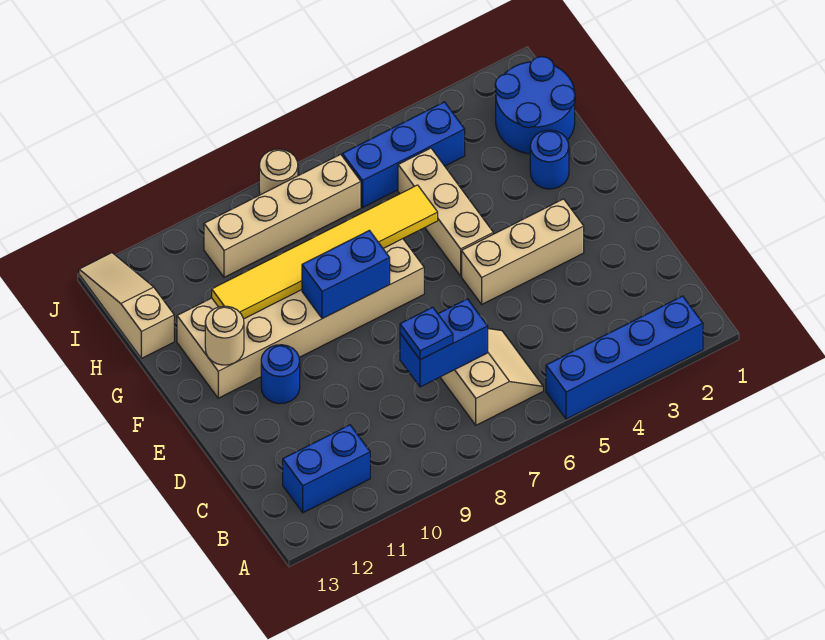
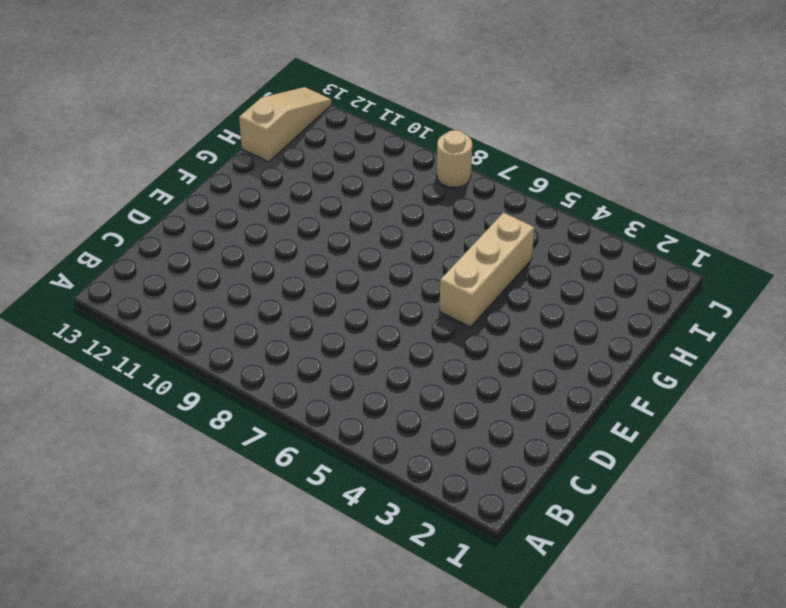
none -> blue brick A2:A5 level 1
none -> tan slope B6:C7 level 1 top 7
none -> blue brick B11:B12 level 1

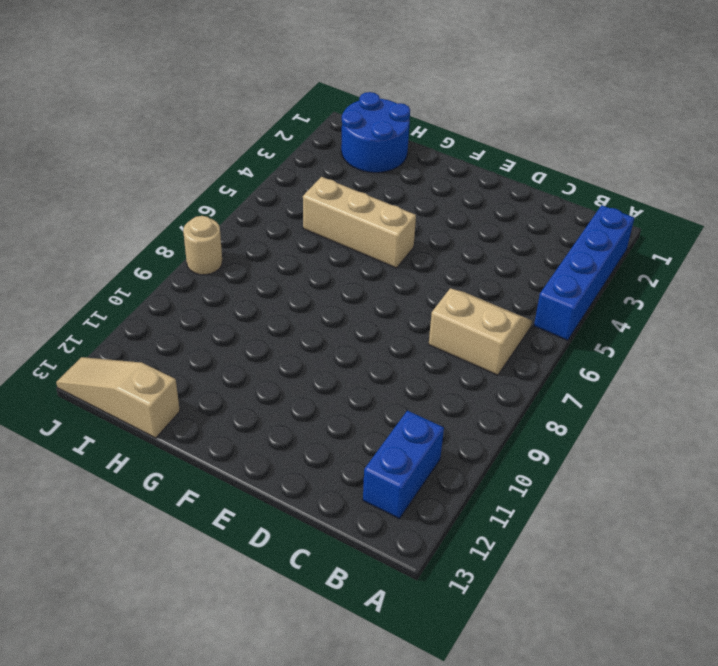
none -> tan brick E3:E5 level 1
none -> blue round brick E11 level 1
none -> tan brick F7:G12 level 1

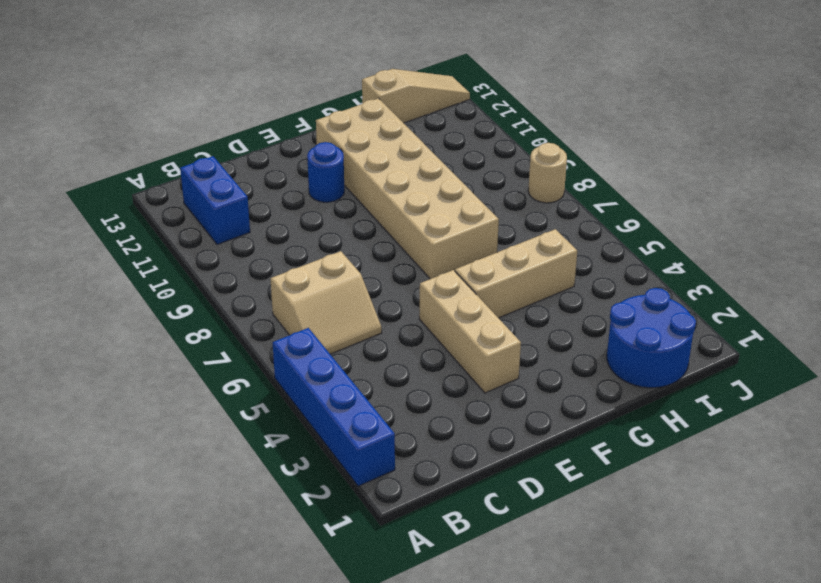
none -> blue round brick G2 level 1
none -> blue brick I4:I6 level 1
none -> tan brick I7:I10 level 1

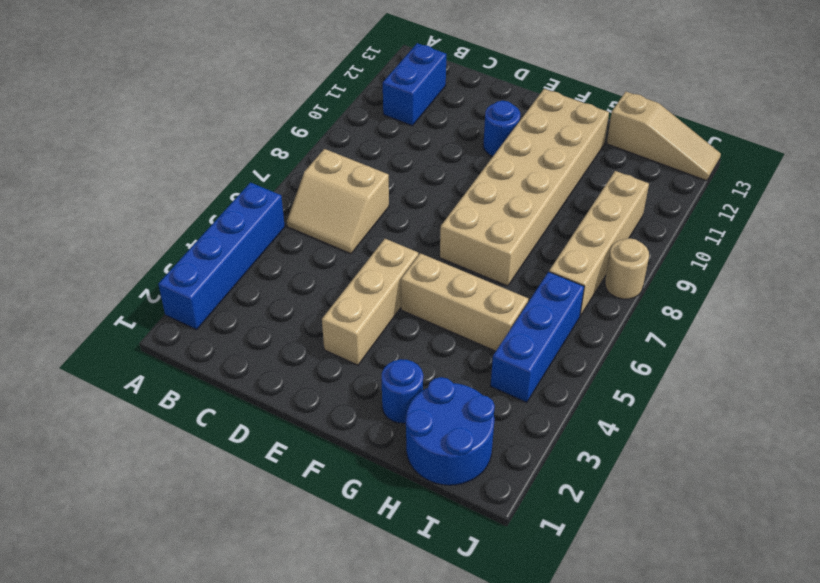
none -> blue brick C7:C8 level 2
none -> blue brick F8:F9 level 2
none -> tan round brick F12 level 2

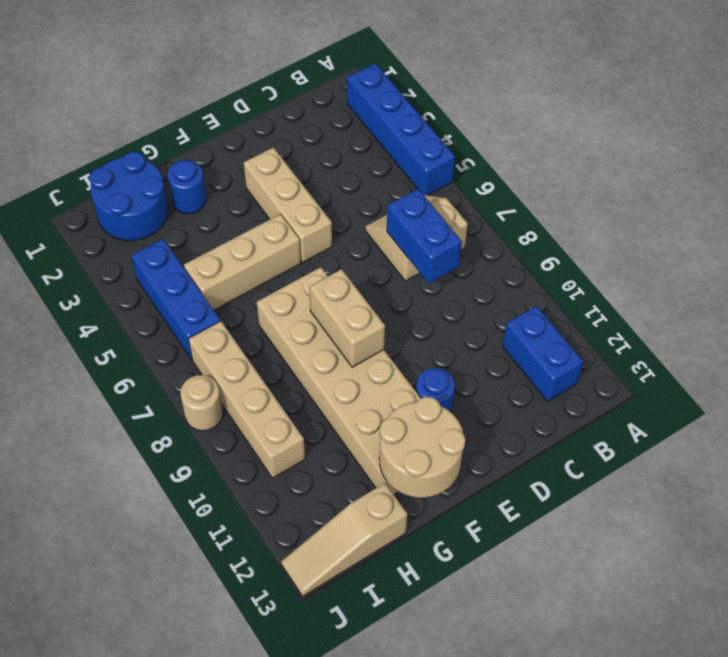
tan brick F8:F9 level 2 -> blue brick F8:F9 level 2
tan round brick F12:G13 level 2 -> tan round brick F12 level 2
none -> yellow tile G6:G11 level 2
none -> blue plate C8 level 3

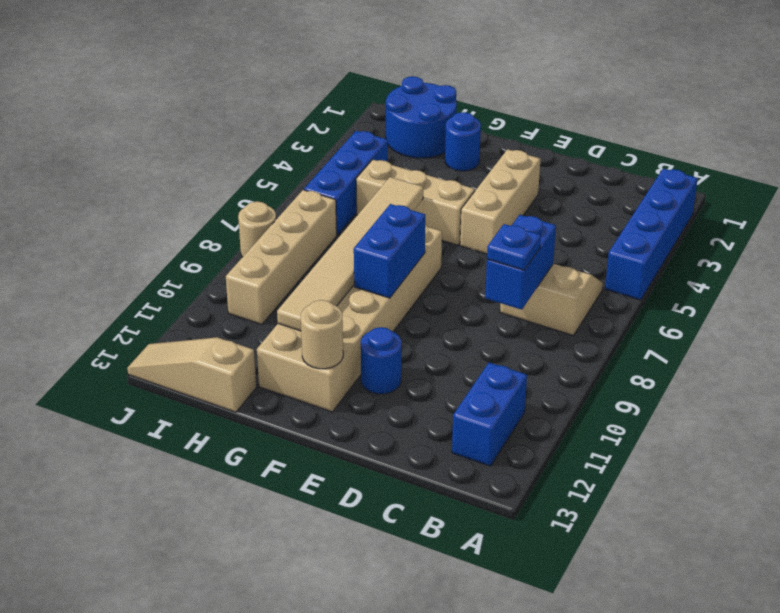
tan tile G6:G11 level 2 -> yellow tile G6:G11 level 2

